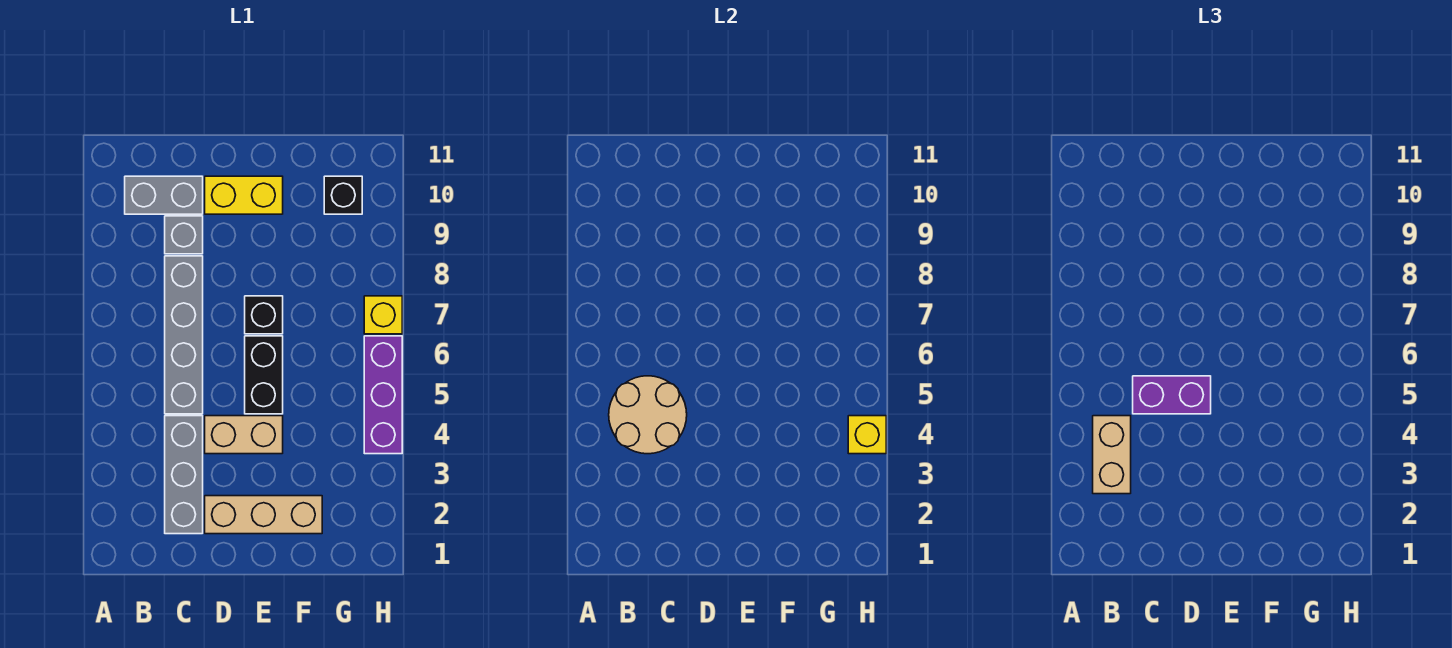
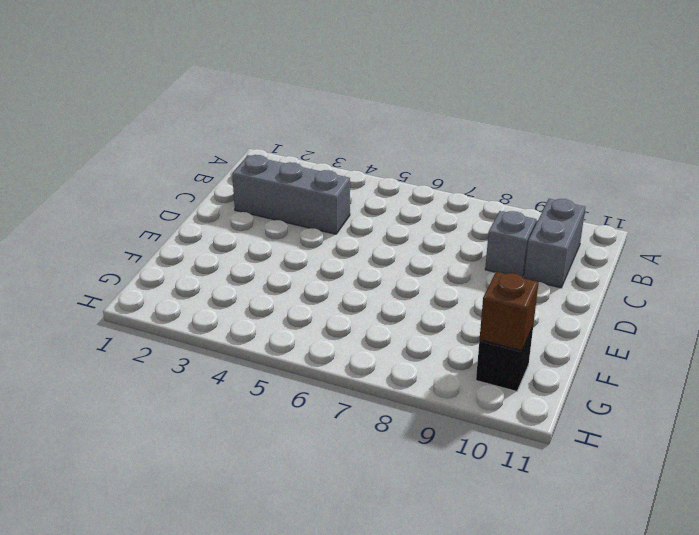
brown brick G10 level 2 -> none
none -> grey brick C5:C8 level 1
none -> tan brick D2:F2 level 1
none -> tan brick D4:E4 level 1

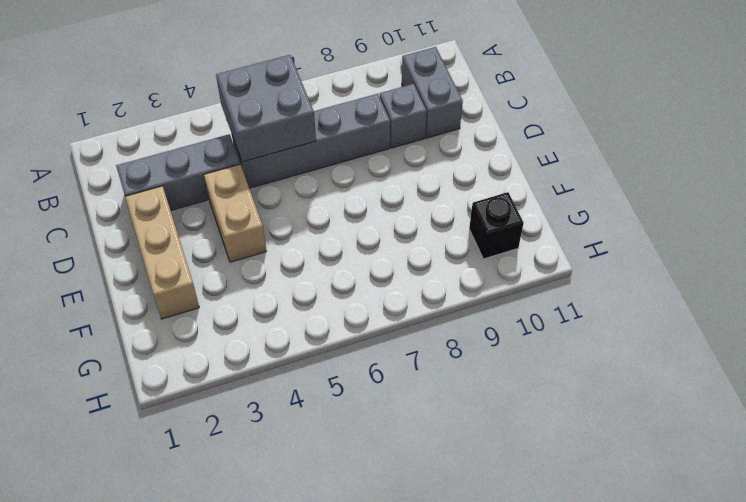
grey brick B5:C6 level 2 -> tan round brick B4:C5 level 2
none -> yellow brick D10:E10 level 1
none -> black brick E5:E6 level 1
none -> black brick E7 level 1

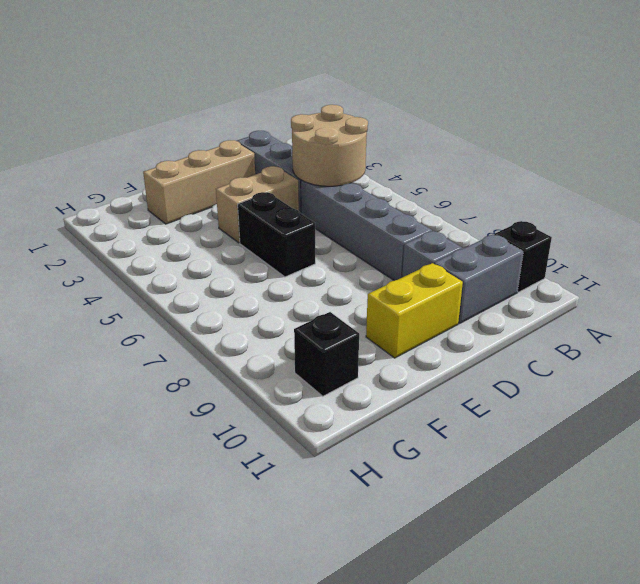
black brick A10 level 1 -> black brick E7 level 1
none -> purple brick H4:H6 level 1
none -> yellow brick H7 level 1
none -> yellow brick H4 level 2

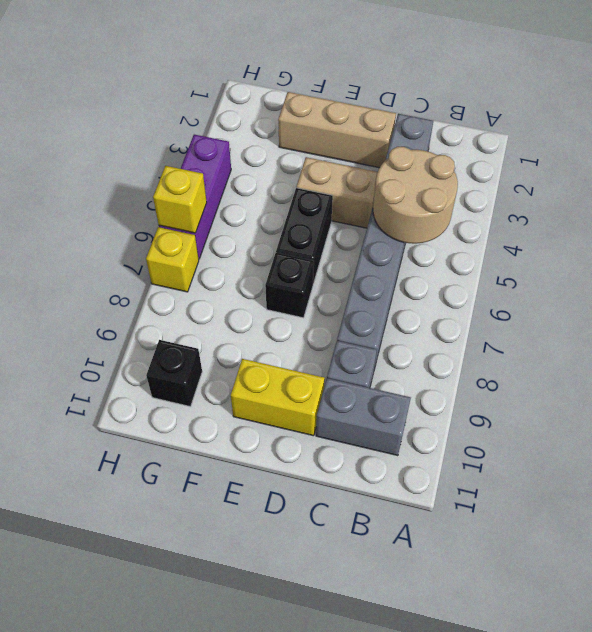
yellow brick H6 level 2 -> yellow brick H4 level 2
none -> tan brick B3:B4 level 3
none -> purple brick C5:D5 level 3

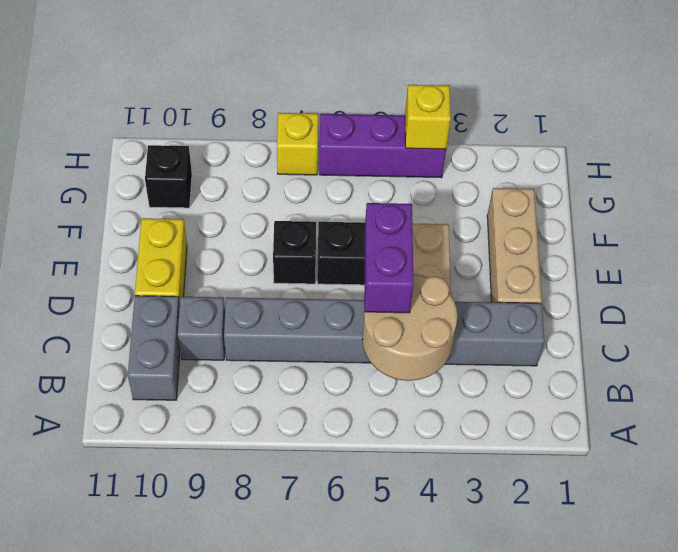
none -> tan brick B3:B4 level 3

